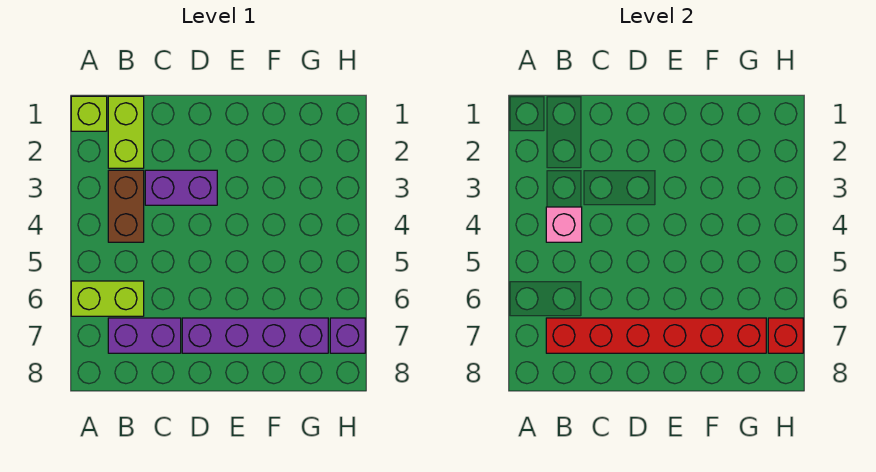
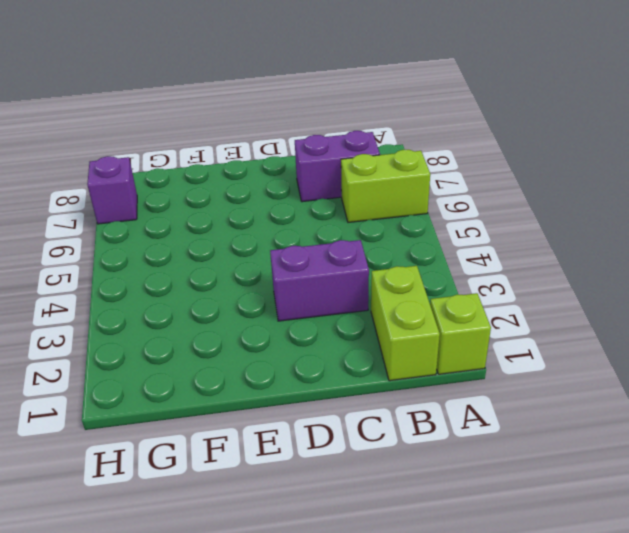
none -> brown brick B3:B4 level 1
none -> purple brick D7:G7 level 1

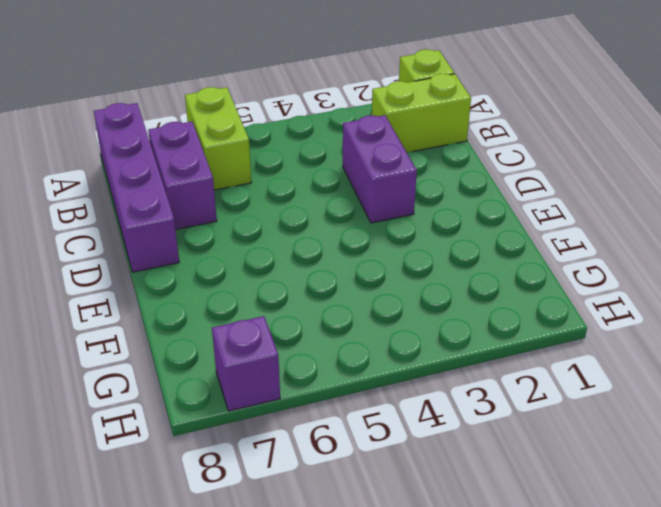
purple brick A8:D8 level 1 -> purple brick D7:G7 level 1
none -> brown brick B3:B4 level 1
none -> pink brick B4 level 2

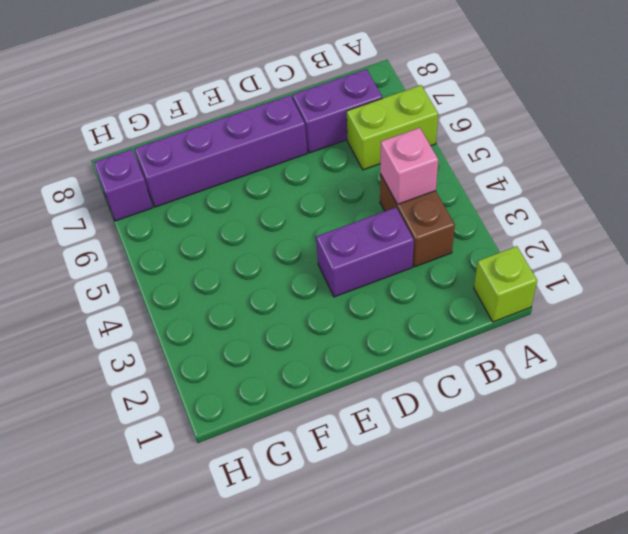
none -> lime brick B1:B2 level 1
none -> red brick B7:G7 level 2

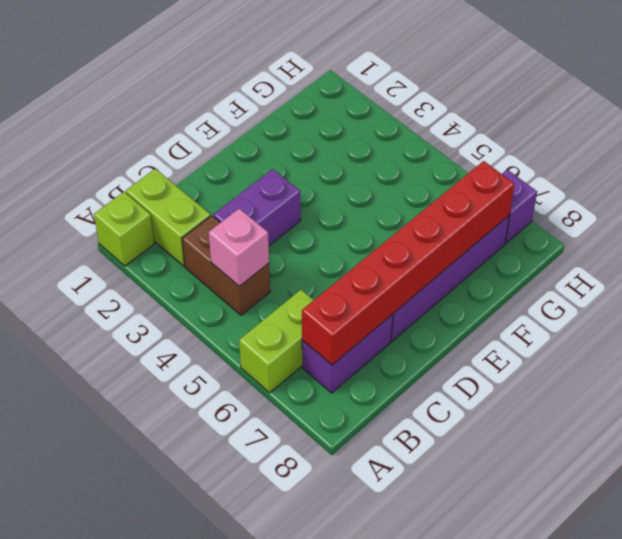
none -> red brick H7 level 2

